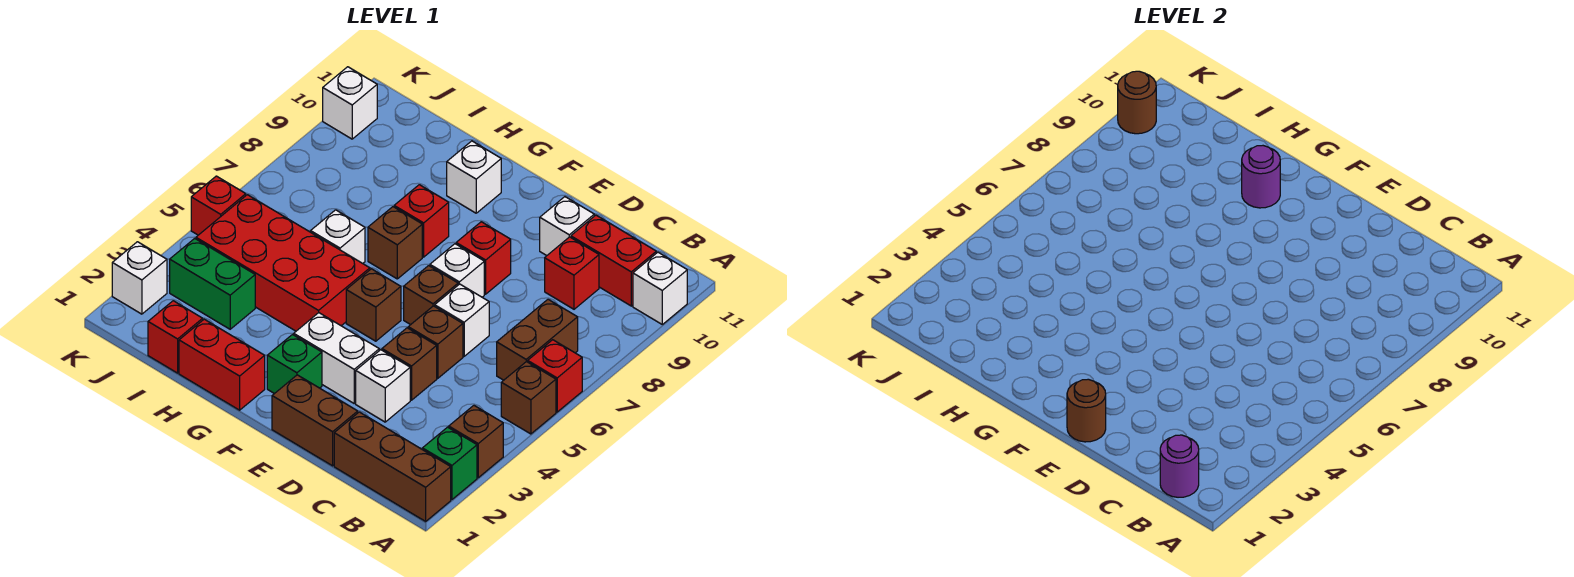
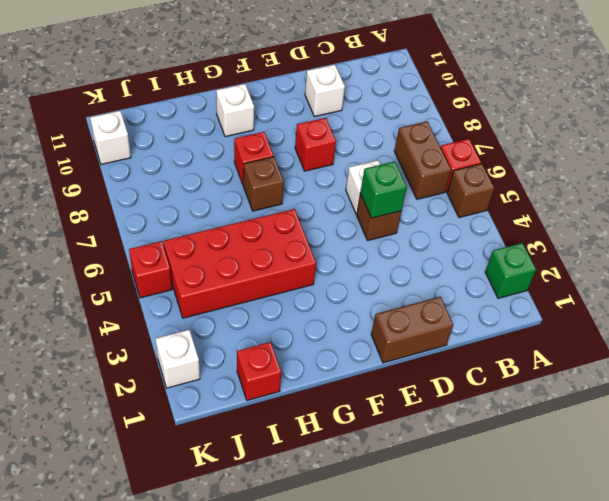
green brick D5 level 2 -> green brick F2 level 1
none -> brown brick A1:C1 level 1
none -> brown brick A3 level 1
none -> white brick A10 level 1
none -> red brick B10:C10 level 1

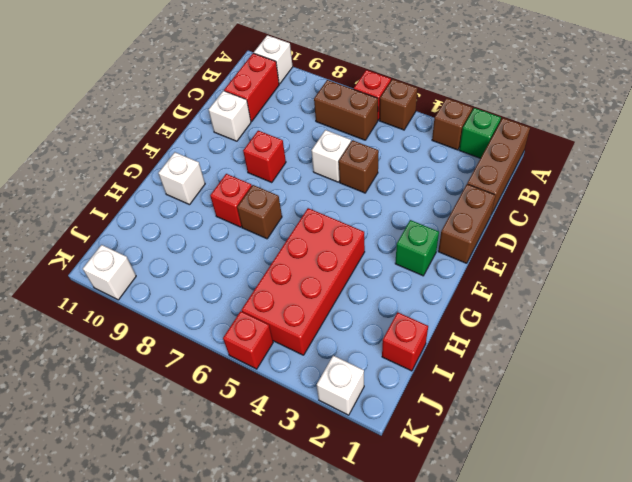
none -> red brick C9 level 1
none -> white brick D3 level 1
none -> brown brick D4 level 1
none -> white brick E3:F3 level 1

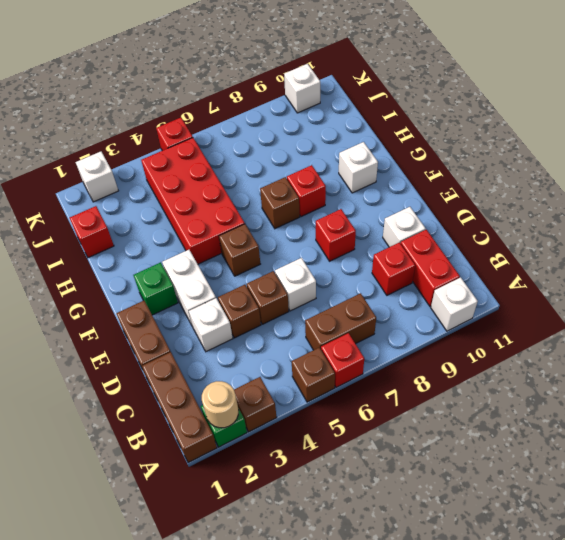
tan round brick A2 level 2 -> none
none -> brown brick E6 level 1
none -> white brick E7 level 1
none -> red brick G1:H1 level 1
none -> white brick H6 level 1

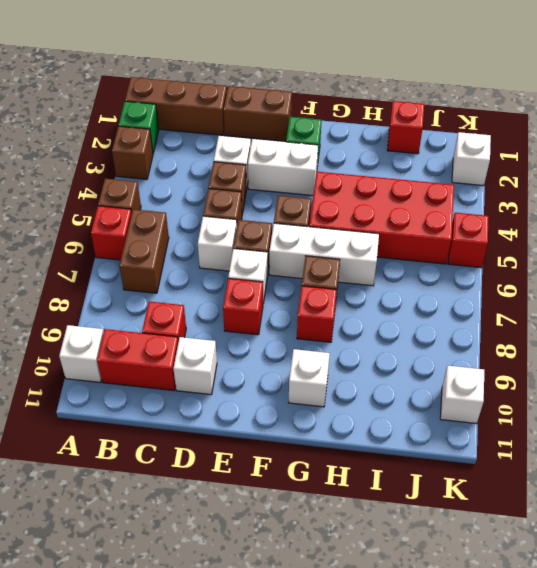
white brick F6:H6 level 1 -> white brick H6 level 1
none -> red brick G1:H1 level 1
none -> green brick I3:J3 level 1
none -> purple round brick B1 level 2
none -> brown round brick E1 level 2

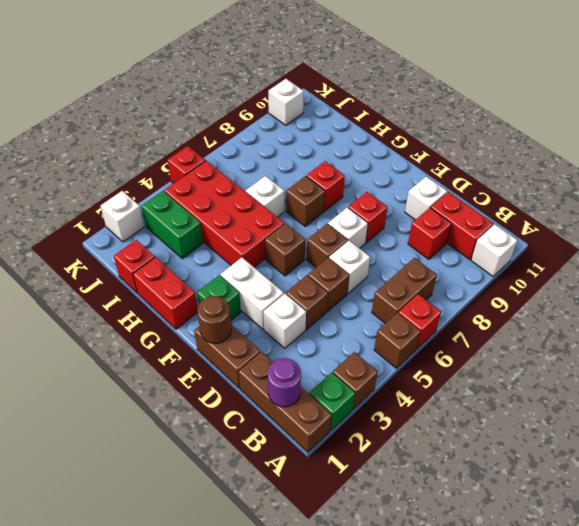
none -> white brick G10 level 1
none -> purple round brick G10 level 2
none -> brown round brick K10 level 2

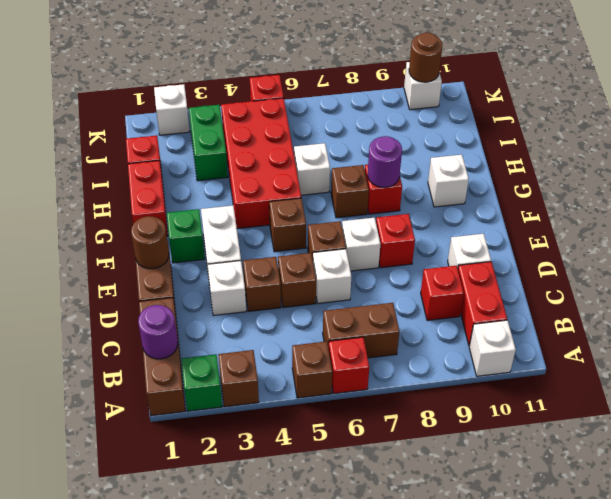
purple round brick G8 level 2 -> purple round brick G10 level 2

